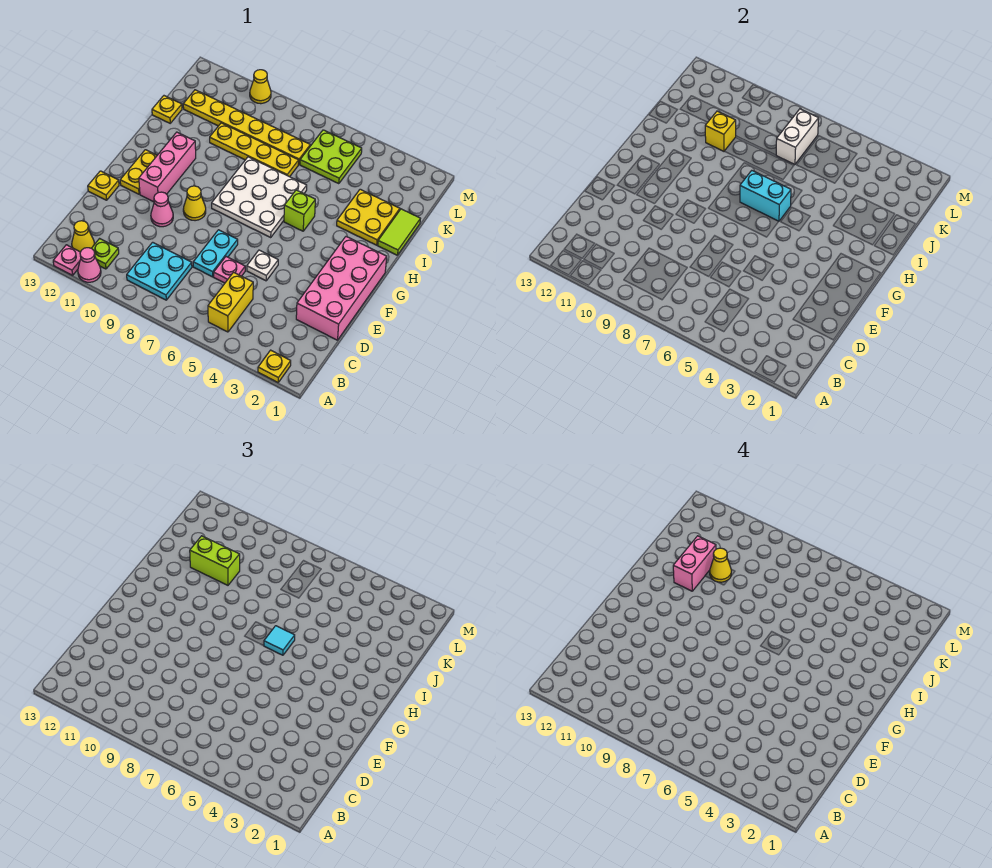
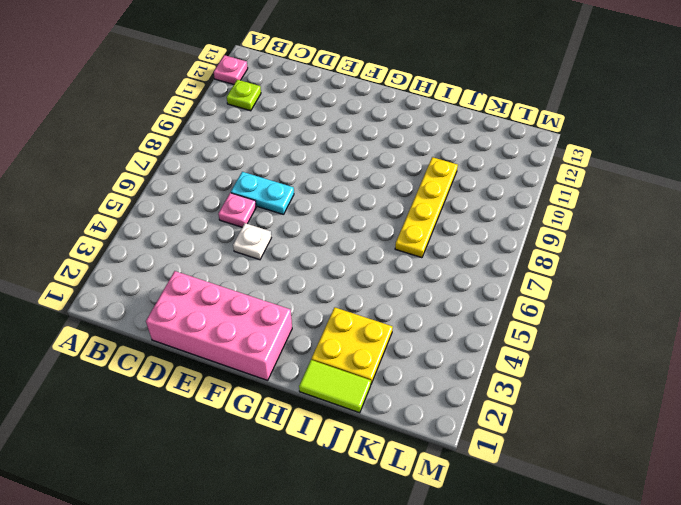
none -> yellow plate A2 level 1
none -> pink cone A11 level 1
none -> yellow brick B5:C5 level 1
none -> cyan plate B8:C9 level 1

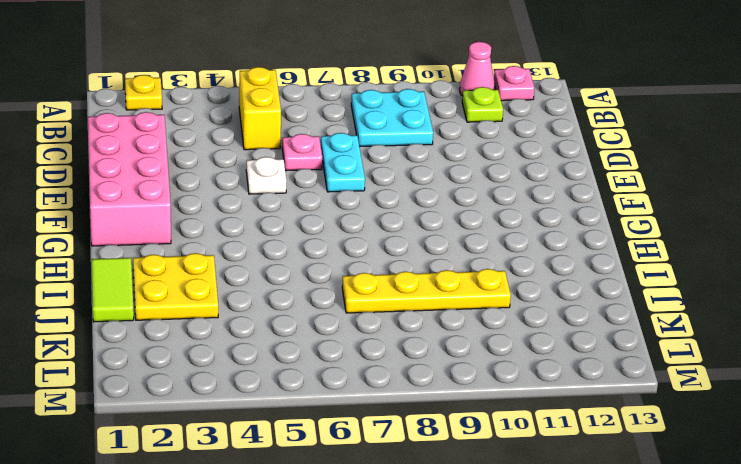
none -> yellow cone B12 level 1
none -> pink cone E10 level 1
none -> yellow plate E13 level 1
none -> yellow cone F9 level 1

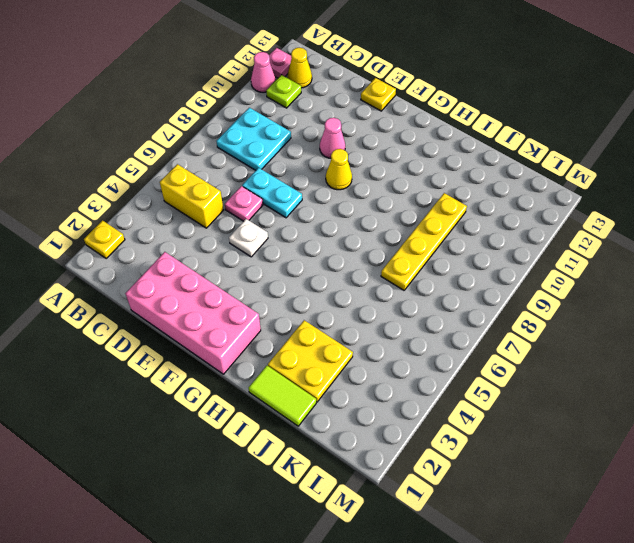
none -> pink brick F11:H11 level 1
none -> yellow plate F12:G12 level 1
none -> white plate G6:I8 level 1
none -> lime brick H5 level 1

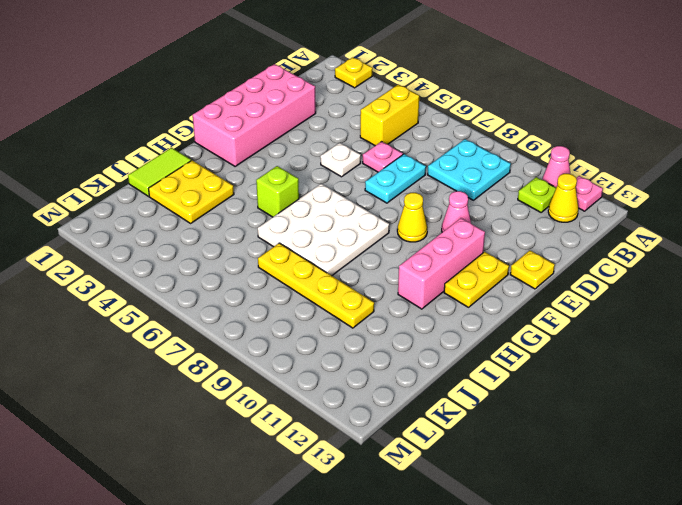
none -> yellow plate J13 level 1
none -> lime plate K5:L6 level 1
none -> yellow plate K7:K12 level 1
none -> yellow cone M10 level 1

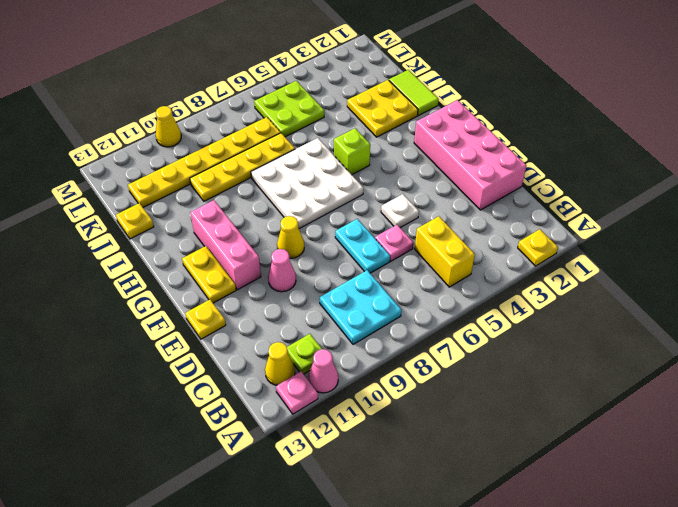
none -> cyan brick H6:H7 level 2
none -> yellow brick J10 level 2
none -> white brick K7:L7 level 2
none -> cyan tile H6 level 3

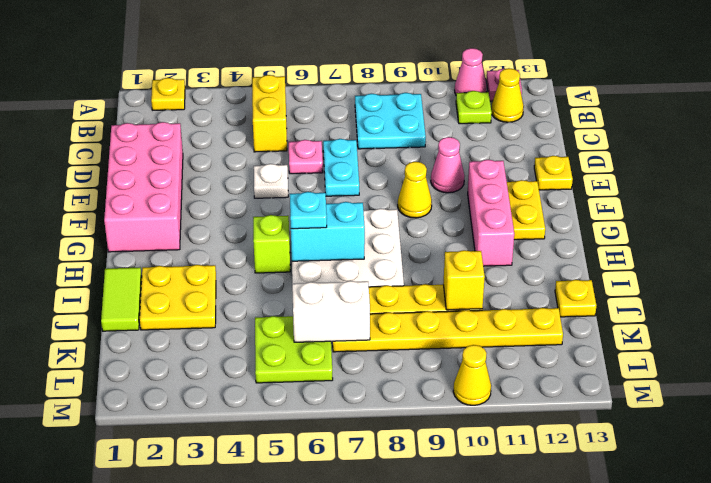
cyan plate H6 level 3 -> cyan tile H6 level 3
white brick K6:K7 level 2 -> white brick K7:L7 level 2
none -> lime brick J10:J11 level 3
none -> pink brick I11:J11 level 4
none -> yellow cone J10 level 4

